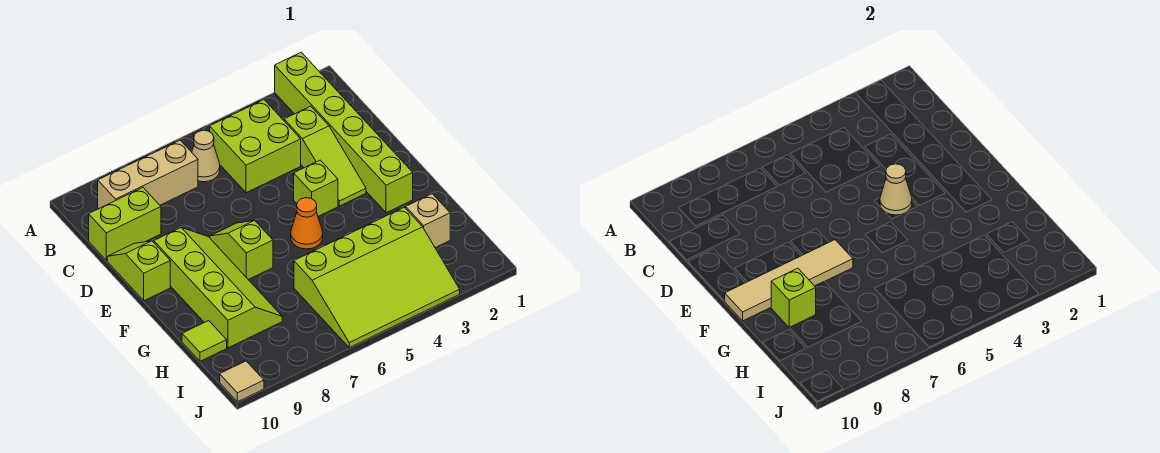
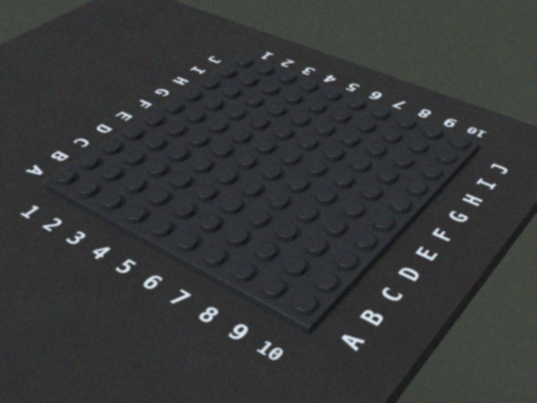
none -> lime brick A2:F2 level 1
none -> lime brick B4:C5 level 1
none -> tan cone B6 level 1

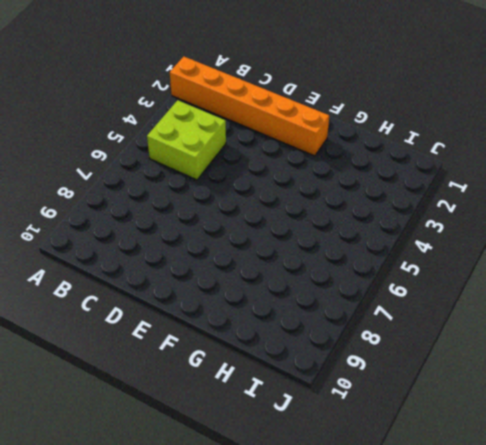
orange brick A2:F2 level 1 -> lime brick A2:F2 level 1
none -> tan cone B6 level 1
none -> tan brick B7:B9 level 1
none -> lime slope C3:E3 level 1 top C

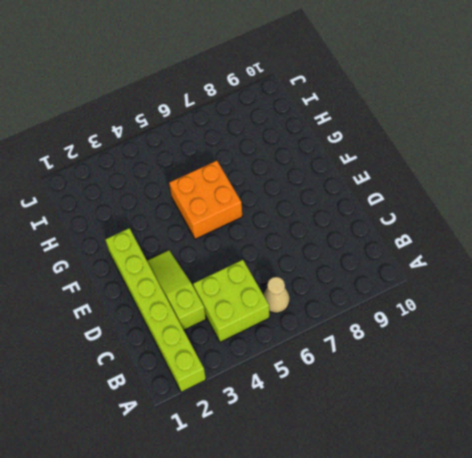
orange brick F5:G6 level 1 -> orange cone F5 level 1
none -> tan brick B7:B9 level 1
none -> lime brick C9:C10 level 1
none -> lime slope D10:E10 level 1 top E

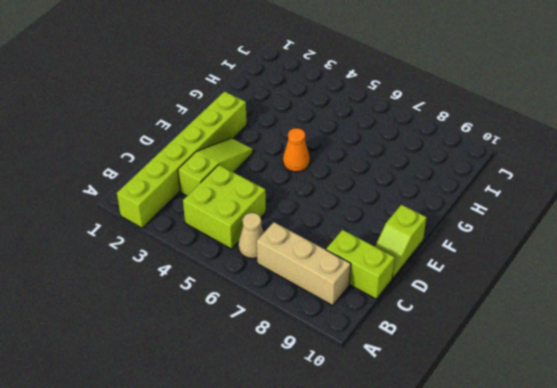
none -> lime brick E4 level 1
none -> lime slope E7:F7 level 1 top F
none -> lime slope E8:H9 level 1 top 9

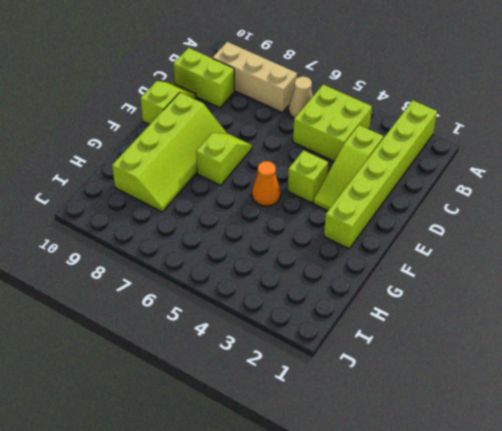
none -> tan brick H2 level 1
none -> lime slope H3:J6 level 1 top H
none -> lime tile H10 level 1

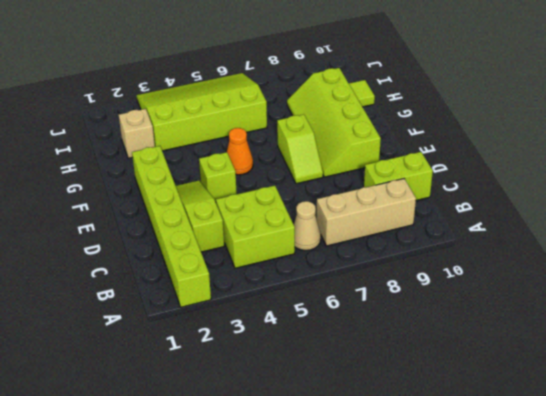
none -> lime slope D10:E10 level 1 top E
none -> tan tile J10 level 1
none -> tan cone E4 level 2

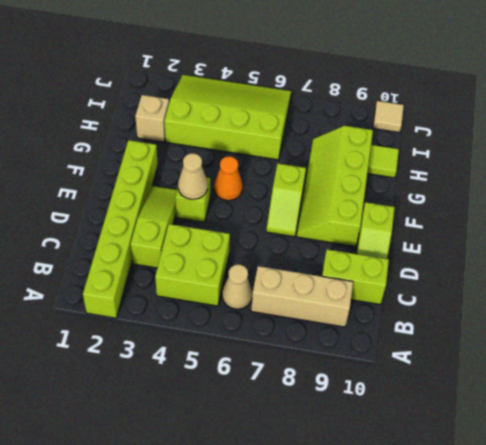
none -> tan tile F7:F10 level 2
none -> lime brick G9 level 2

